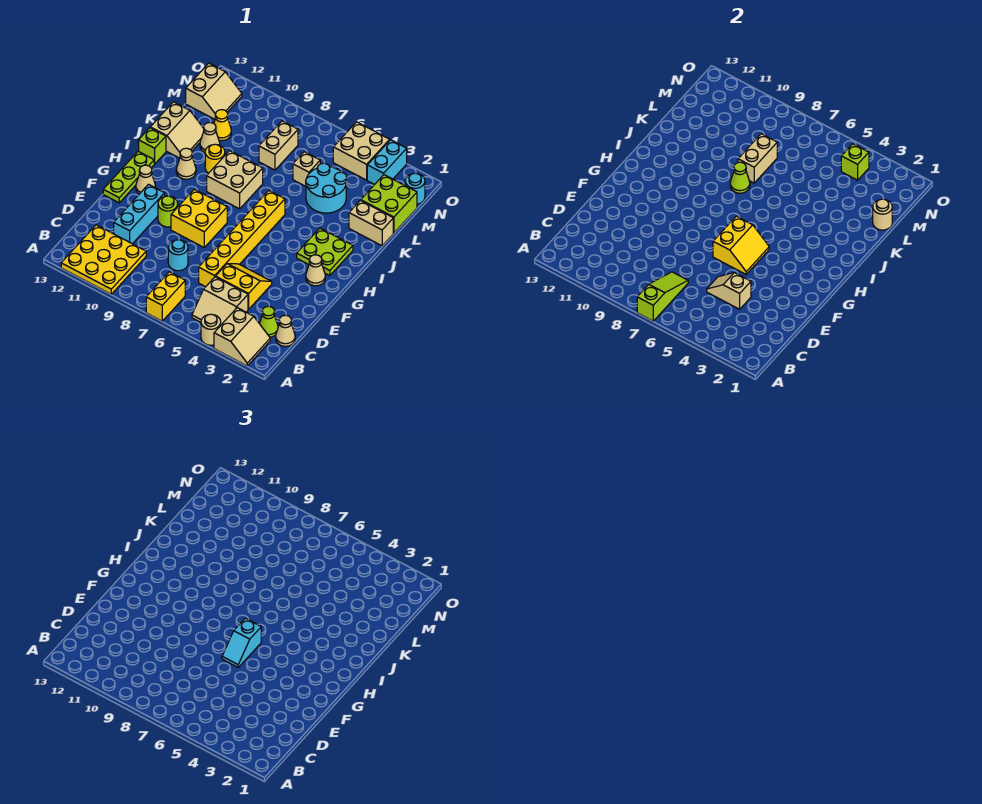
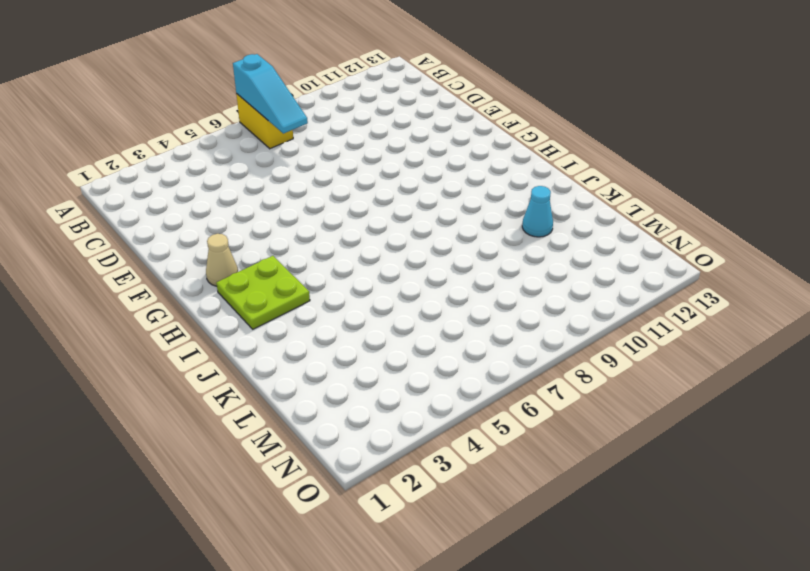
cyan slope A7:C7 level 2 top A -> lime slope A7:C7 level 2 top A
cyan cone K11 level 1 -> tan cone K11 level 1
none -> tan slope A2:B3 level 1 top 3
none -> tan round brick A4 level 1
none -> yellow plate A10:C12 level 1
none -> tan slope B4:C5 level 1 top C

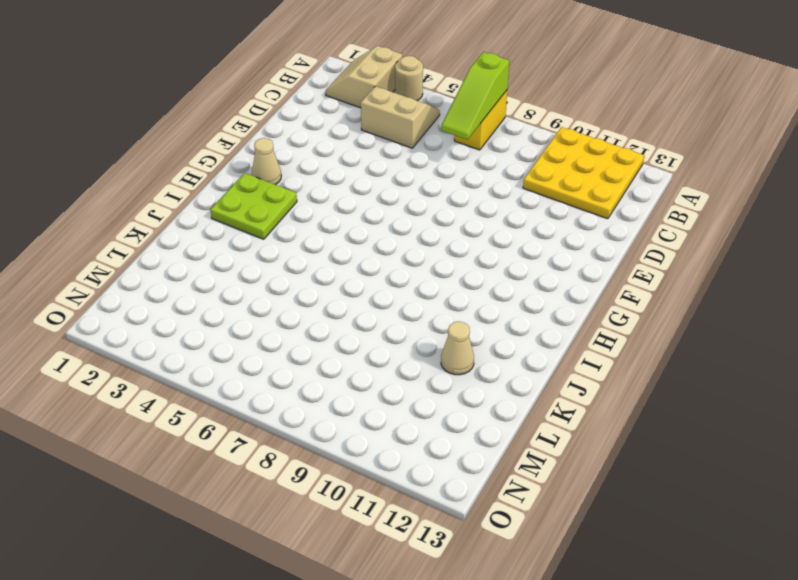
none -> tan cone C1 level 1
none -> lime cone C2 level 1
none -> yellow slope D4:E5 level 1 top D
none -> yellow brick D6:I6 level 1

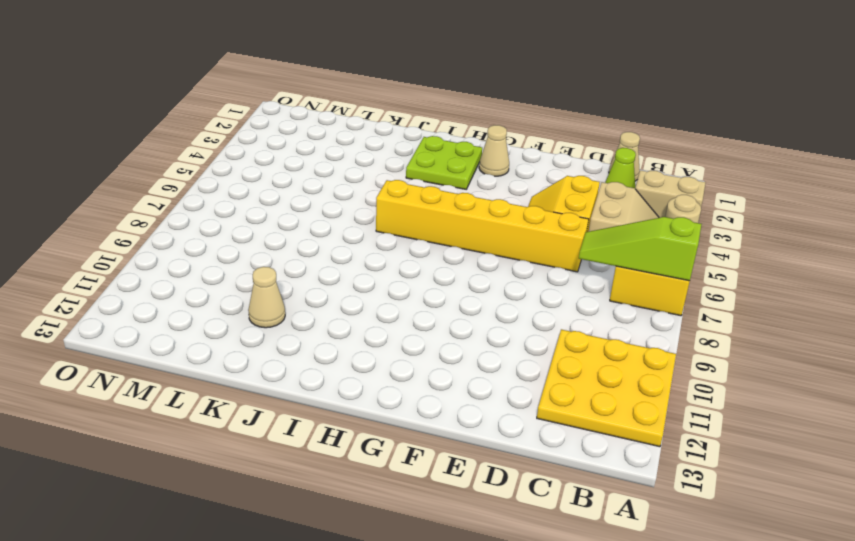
none -> cyan round brick D8 level 1
none -> cyan brick D11:F11 level 1
none -> yellow brick F8:G9 level 1
none -> lime round brick F10 level 1

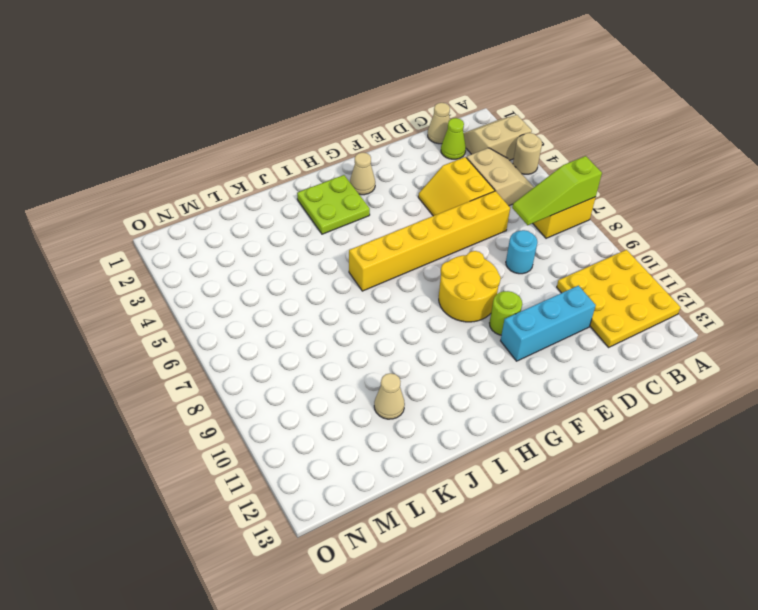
yellow round brick F8:G9 level 1 -> yellow brick F8:G9 level 1
none -> lime plate F13:H13 level 1
none -> tan cone G12 level 1
none -> tan brick I8:J9 level 1
none -> tan cone I11 level 1

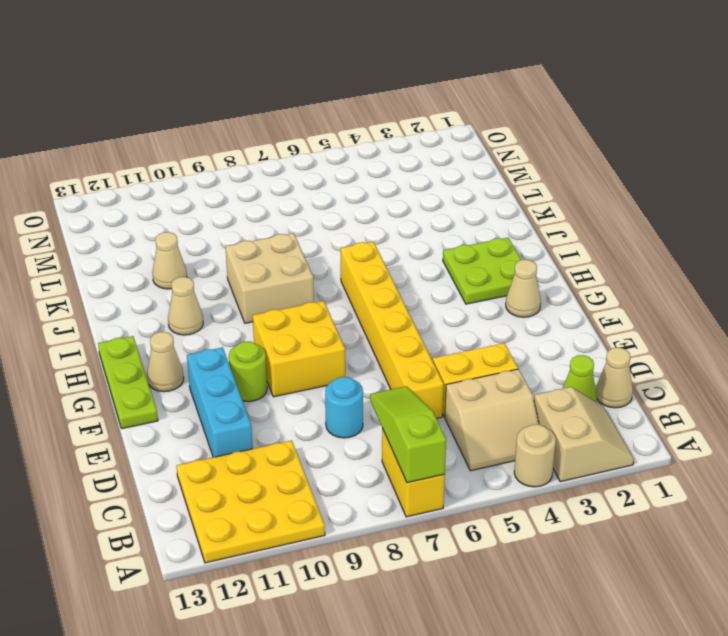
none -> lime brick I13 level 1
none -> yellow round brick J10 level 1
none -> tan slope J12:K13 level 1 top 13
none -> tan brick K1:K2 level 1

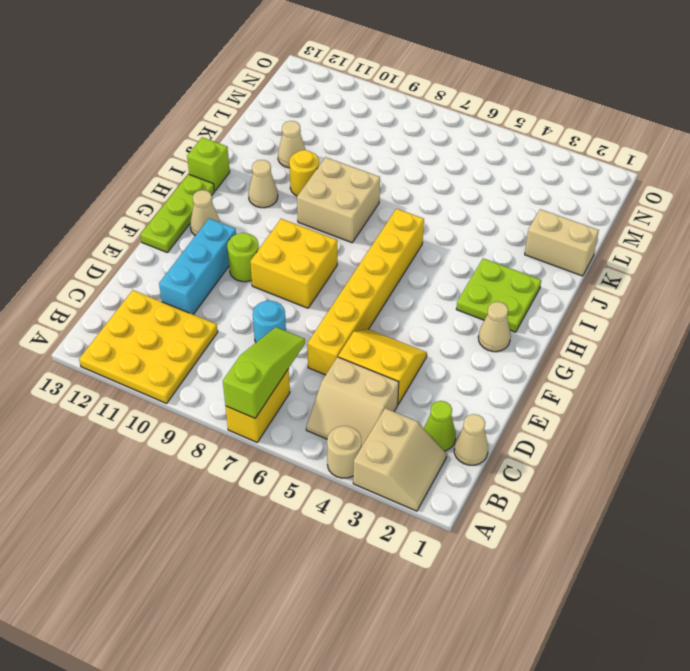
none -> tan slope J12:K13 level 1 top 13
none -> cyan round brick K4:L5 level 1
none -> lime brick L1:M2 level 1
none -> tan brick L6 level 1

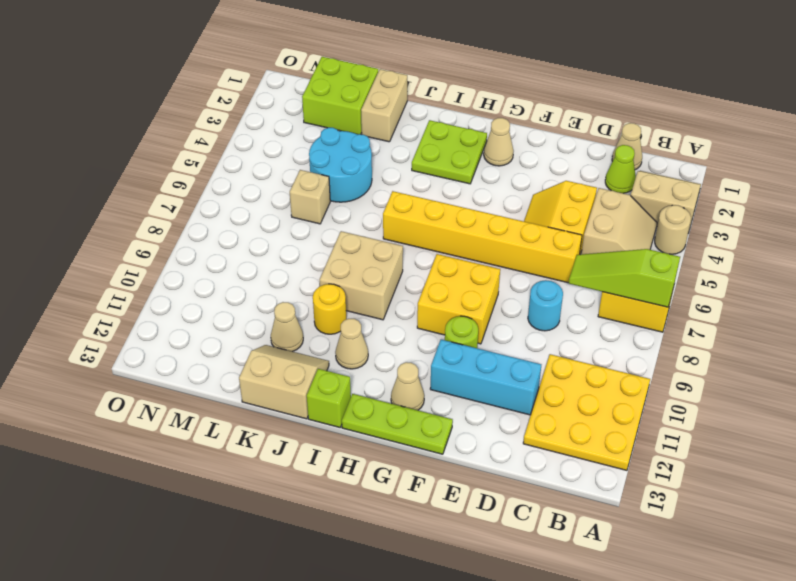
none -> tan brick L8:M8 level 1
none -> yellow cone L11 level 1
none -> tan slope M12:N13 level 1 top 13
none -> cyan round brick N1 level 1

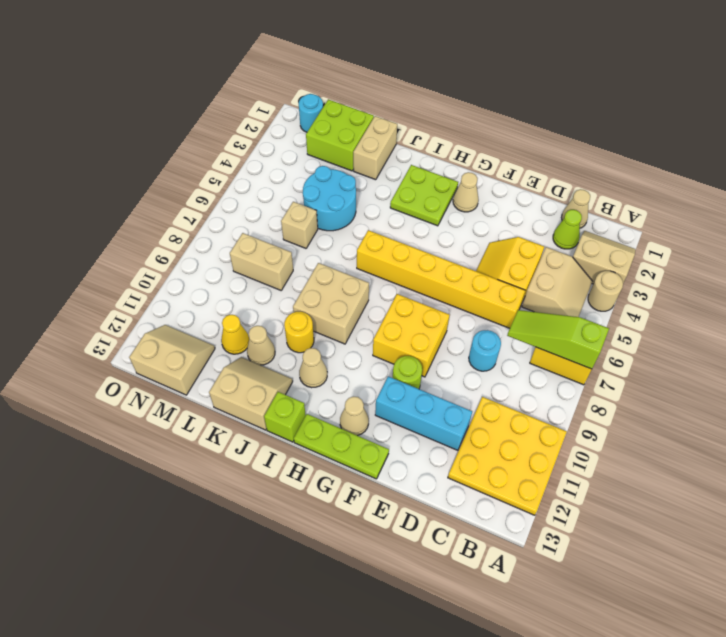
none -> cyan brick N3:O3 level 1
none -> tan brick N4:O5 level 1
none -> tan slope D4:D5 level 2 top 4
none -> yellow slope F5:G6 level 2 top 6

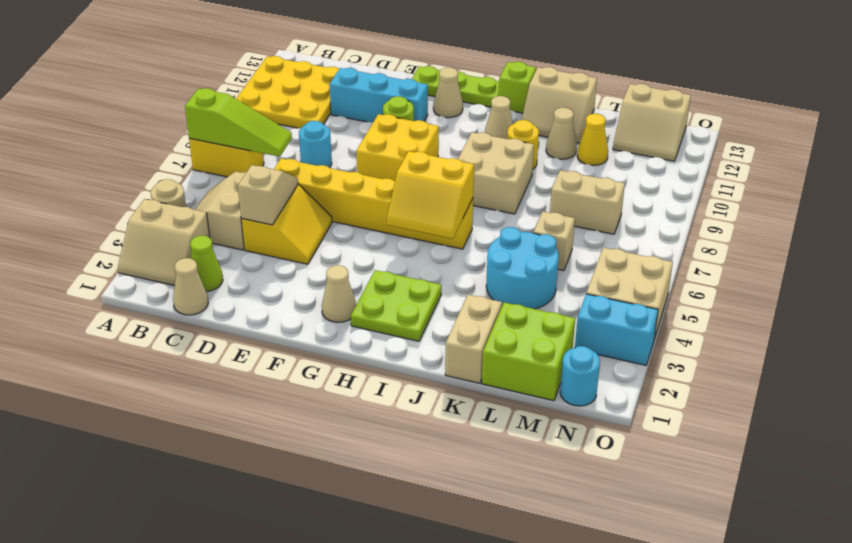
yellow slope H5:I6 level 2 top 6 -> yellow slope F5:G6 level 2 top 6
none -> lime cone J8 level 2
none -> tan brick K8:L8 level 2
none -> tan round brick L1 level 2
none -> lime brick N4 level 2

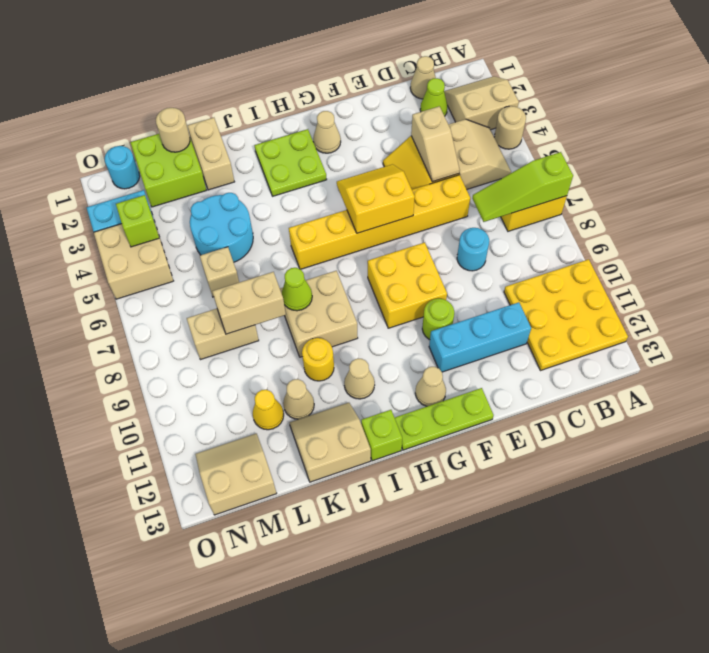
none -> cyan slope F6:G6 level 3 top G

